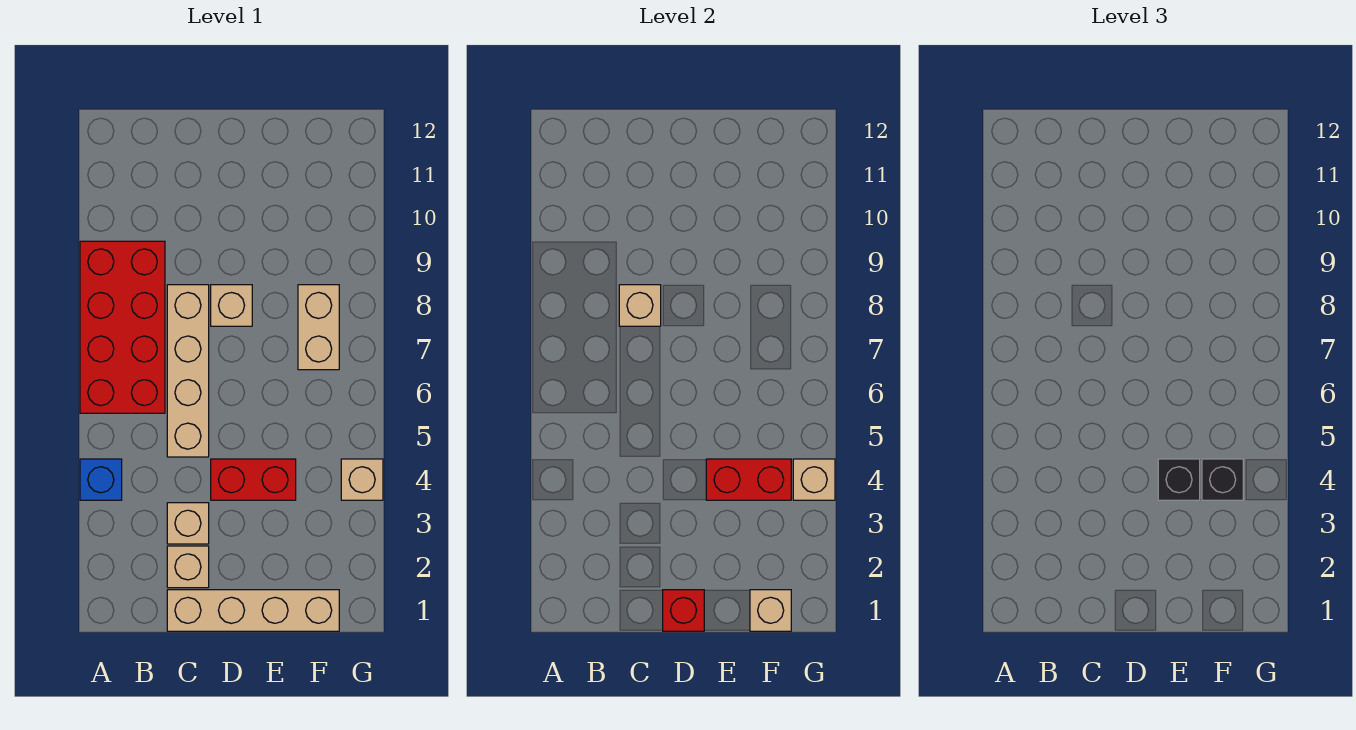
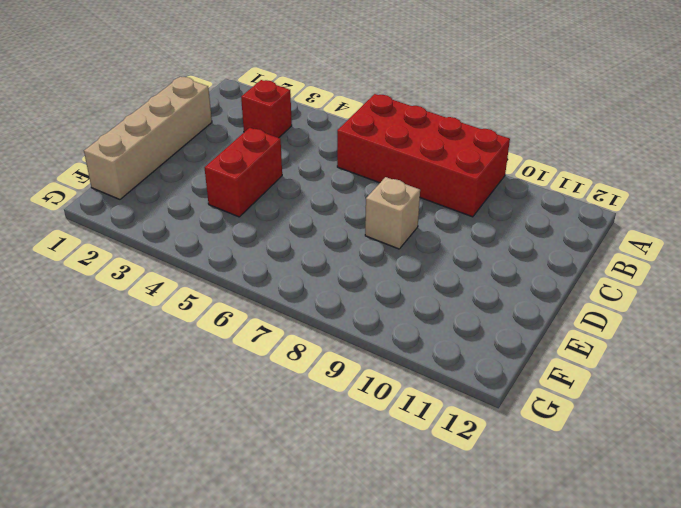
red brick B3 level 1 -> red brick D1 level 2
none -> blue brick A4 level 1
none -> tan brick C2 level 1
none -> tan brick C3 level 1

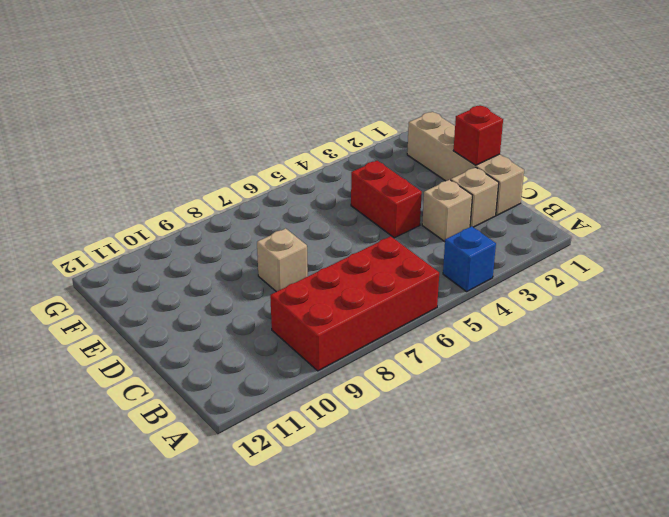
none -> tan brick C5:C8 level 1
none -> tan brick F7:F8 level 1
none -> tan brick G4 level 1

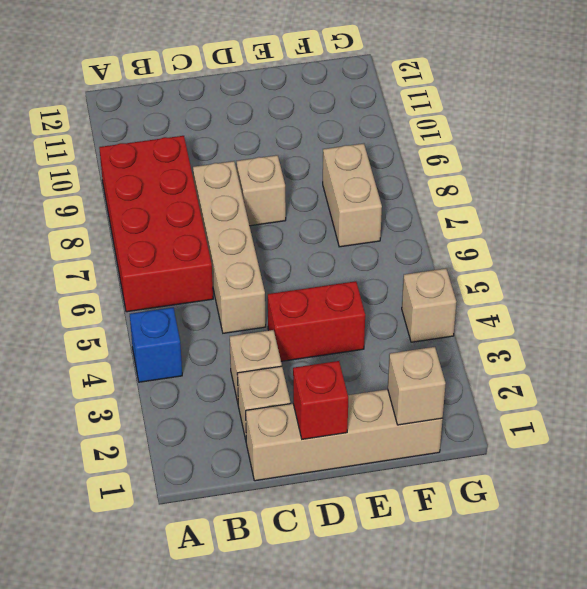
none -> tan brick C8 level 2
none -> red brick E4:F4 level 2
none -> tan brick G4 level 2

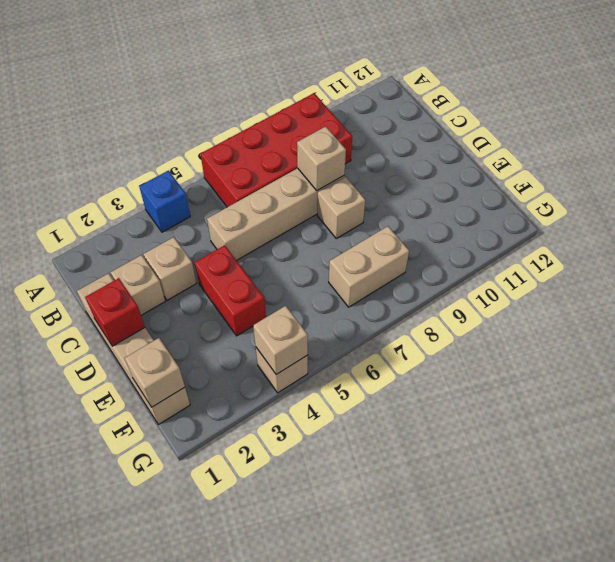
none -> red brick E4:F4 level 2
none -> black brick E4 level 3
none -> black brick F4 level 3

